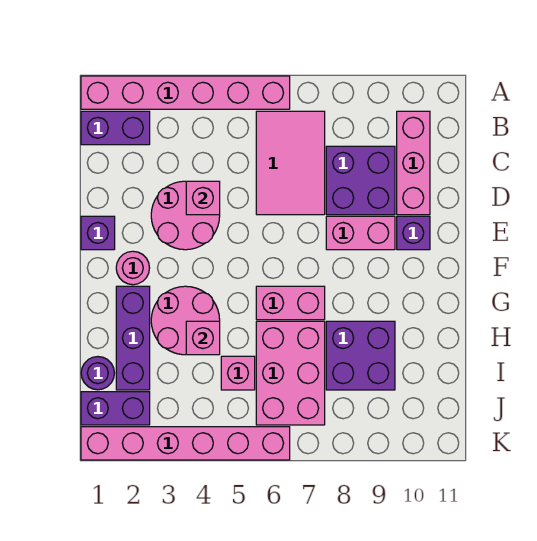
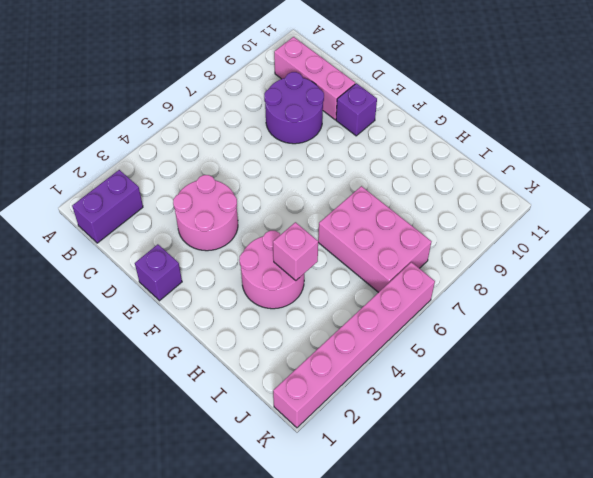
purple round brick C8:D9 level 1 -> purple brick C8:D9 level 1
none -> pink brick A1:A6 level 1
none -> pink tile B6:D7 level 1
none -> pink brick E8:E9 level 1

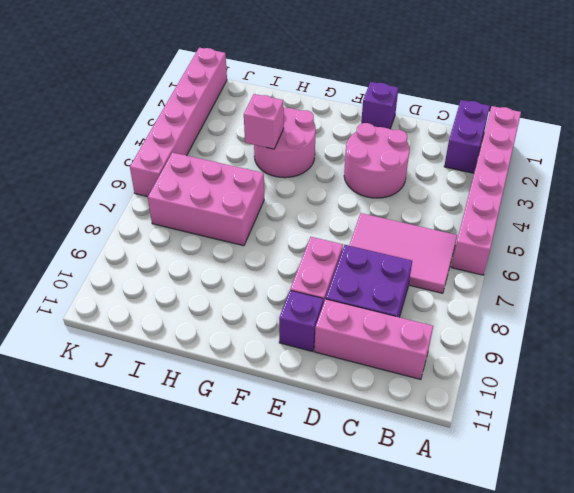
none -> pink round brick F2 level 1
none -> purple brick G2:I2 level 1
none -> pink brick G6:G7 level 1

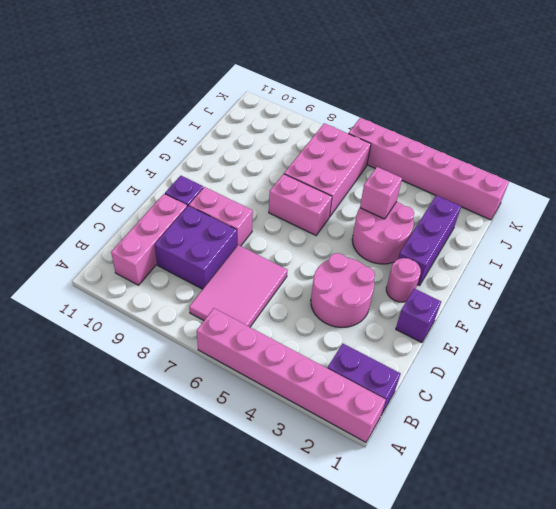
none -> purple brick H8:I9 level 1
none -> purple round brick I1 level 1
none -> pink brick I5 level 1

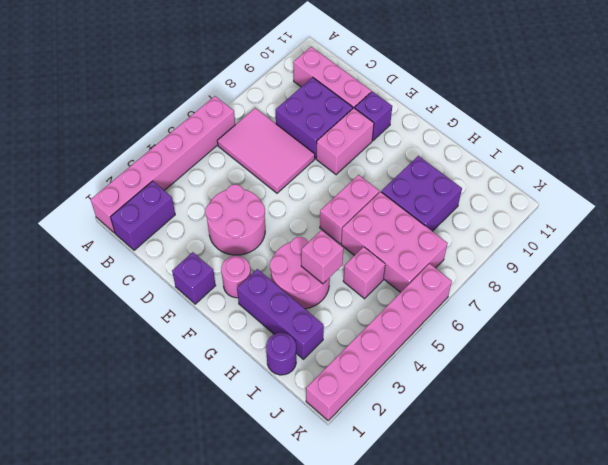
none -> purple brick J1:J2 level 1
none -> pink brick D4 level 2

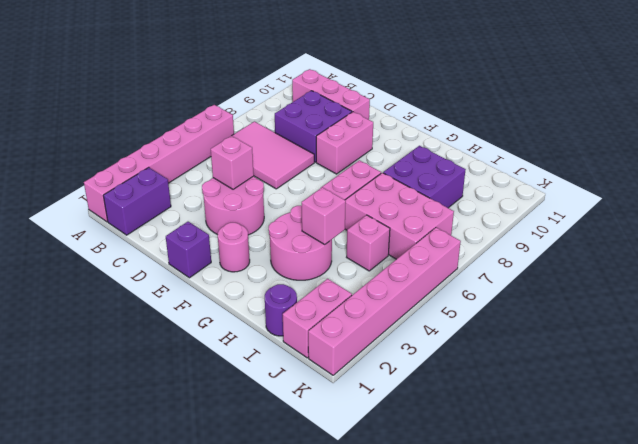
pink brick J1:J2 level 1 -> purple brick J1:J2 level 1
none -> purple brick E10 level 1
none -> purple brick G2:I2 level 1

